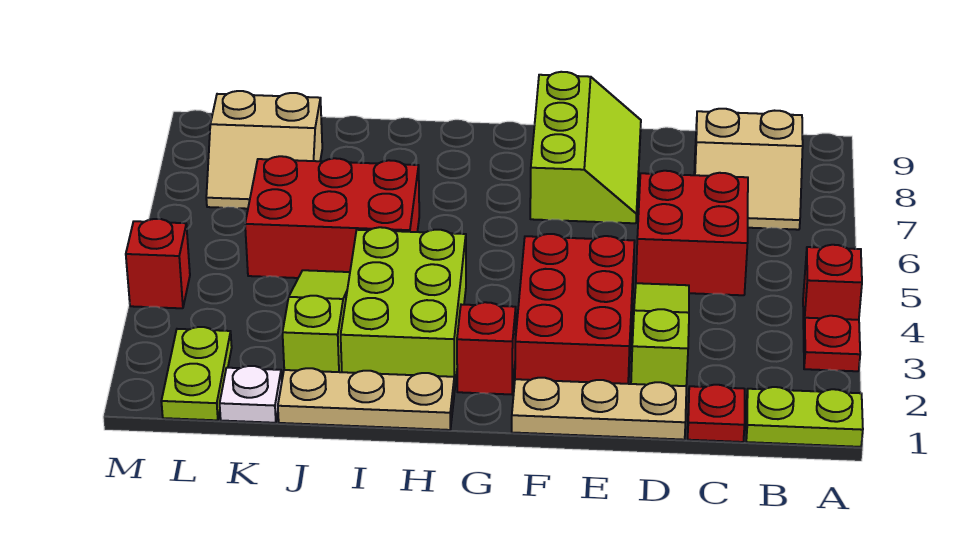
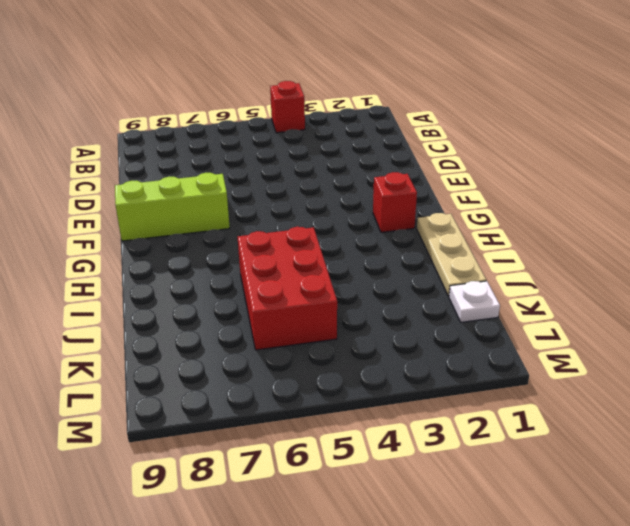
none -> lime plate A1:B1 level 1
none -> red plate A3 level 1
none -> tan slope B7:C8 level 1 top 8

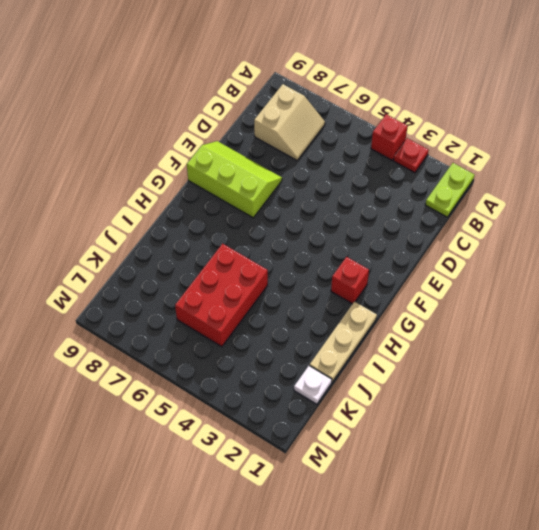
none -> red plate C1 level 1
none -> red brick C5:D6 level 1
none -> tan plate D1:F1 level 1

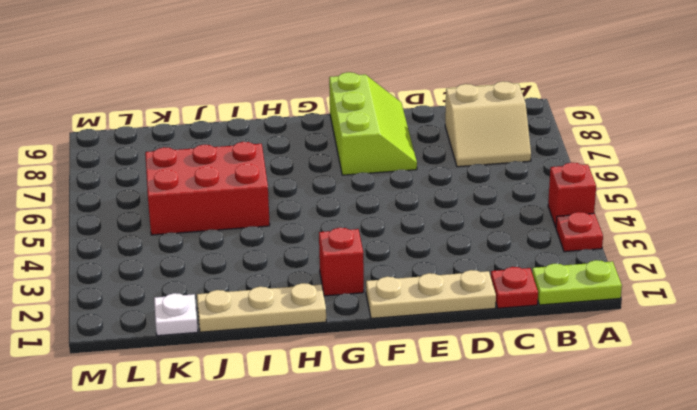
none -> red brick C5:D6 level 1
none -> lime slope D2:D4 level 1 top 2
none -> red brick E2:F4 level 1

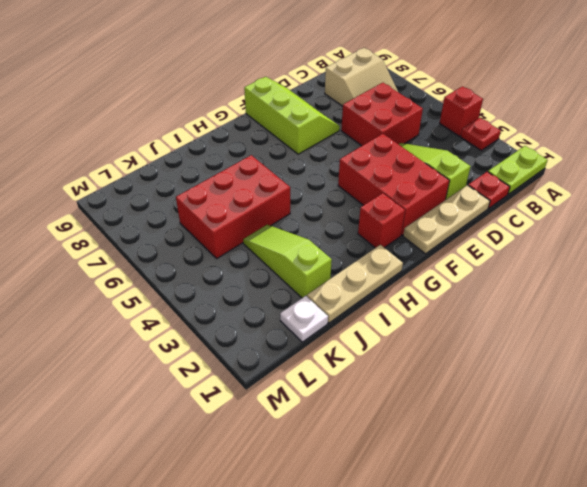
none -> lime brick H2:I4 level 1
none -> tan slope K7:L8 level 1 top 8
none -> lime plate L1:L2 level 1

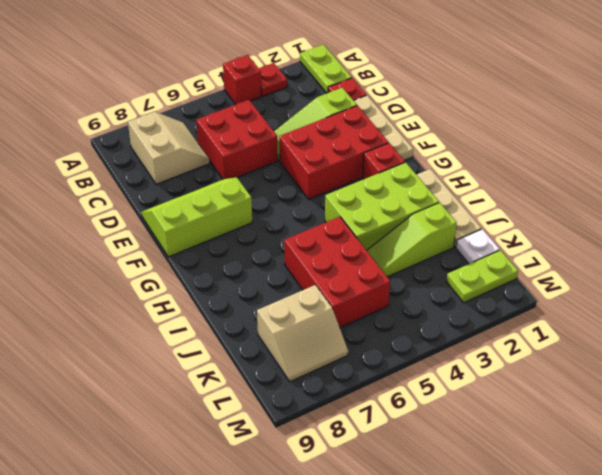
tan slope K7:L8 level 1 top K -> tan slope K7:L8 level 1 top 8
none -> red brick M4 level 1

